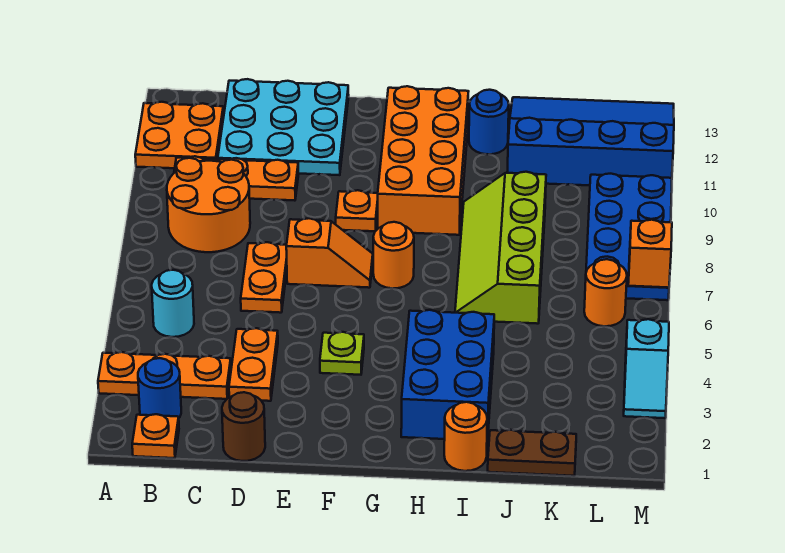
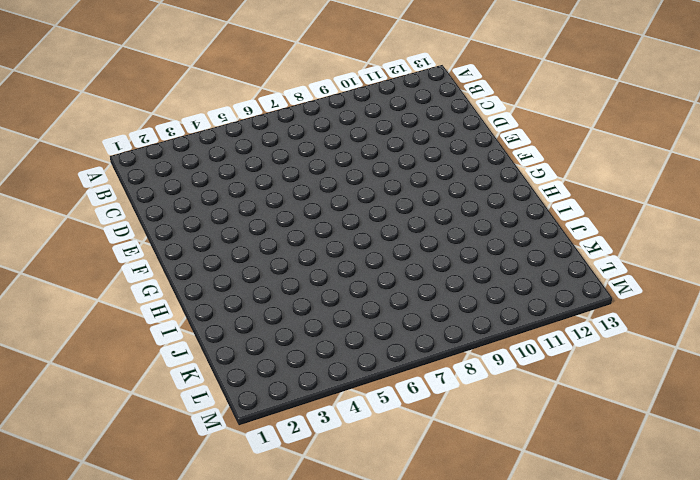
none -> orange plate A3:C3 level 1
none -> orange plate A11:B12 level 1
none -> orange plate B1 level 1

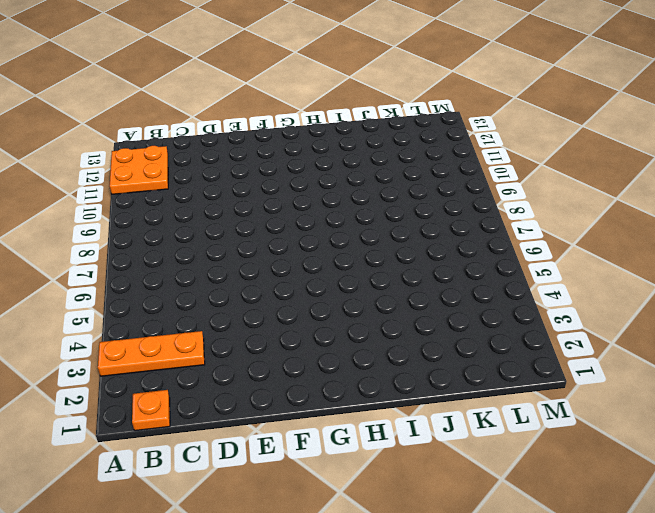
none -> blue round brick B2 level 1
none -> cyan round brick B5 level 1
none -> orange round brick B8:C9 level 1

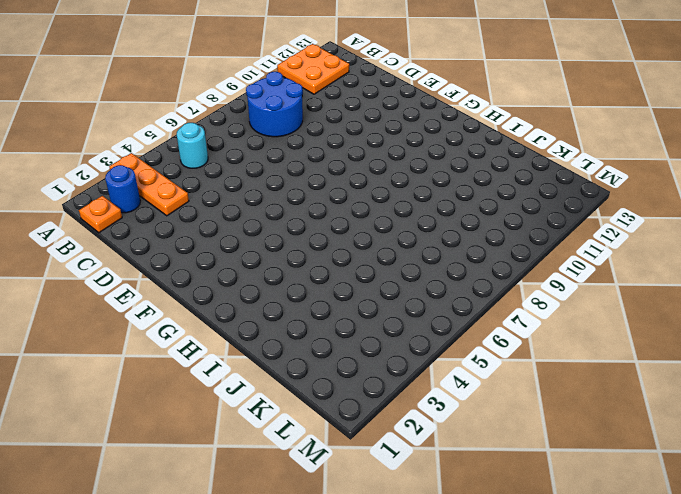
blue round brick B8:C9 level 1 -> orange round brick B8:C9 level 1
none -> orange plate B10:D10 level 1
none -> cyan plate C11:E13 level 1
none -> brown round brick D1 level 1

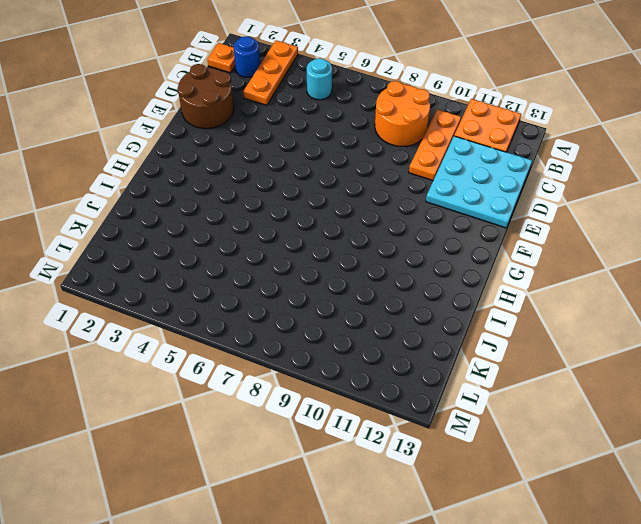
brown round brick D1:E2 level 1 -> brown round brick D1 level 1
none -> orange plate D3:D4 level 1
none -> orange plate D6:D7 level 1
none -> orange slope E7:F7 level 1 top E

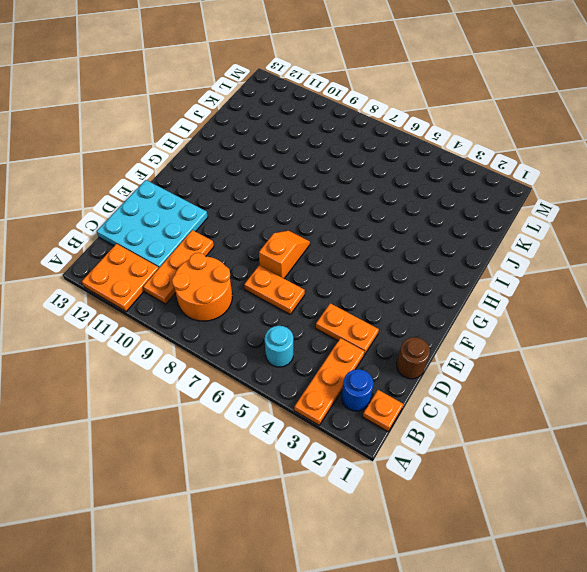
none -> lime plate F4 level 1
none -> orange plate F9 level 1
none -> orange round brick G7 level 1

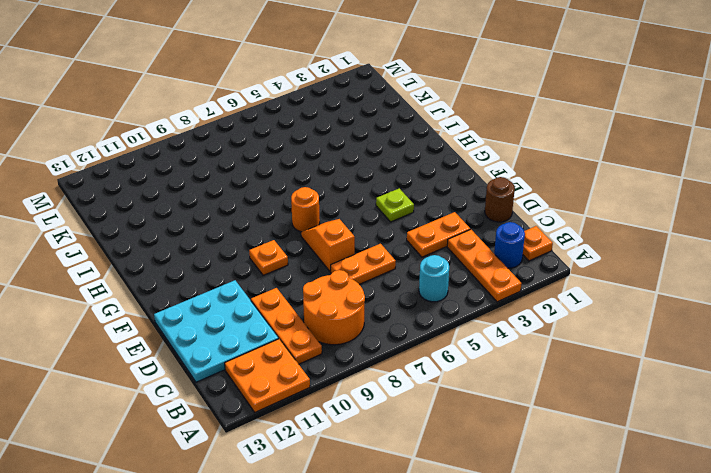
none -> orange brick G9:H12 level 1
none -> blue brick H2:I4 level 1
none -> orange round brick I1 level 1

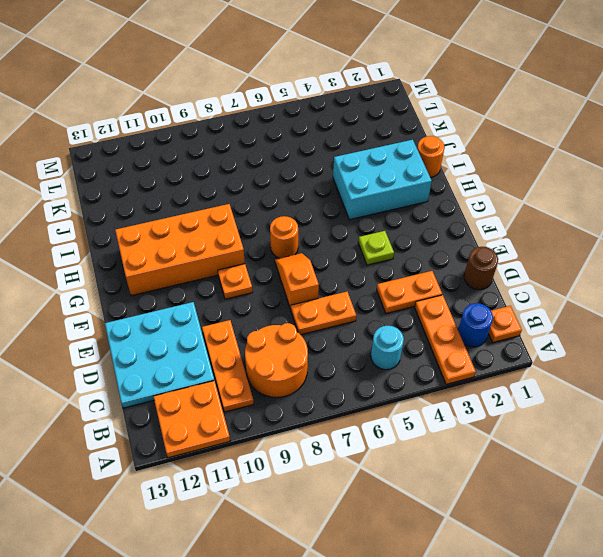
cyan brick H2:I4 level 1 -> blue brick H2:I4 level 1
none -> lime slope I6:J9 level 1 top J
none -> blue round brick I12 level 1
none -> brown plate J1:K1 level 1

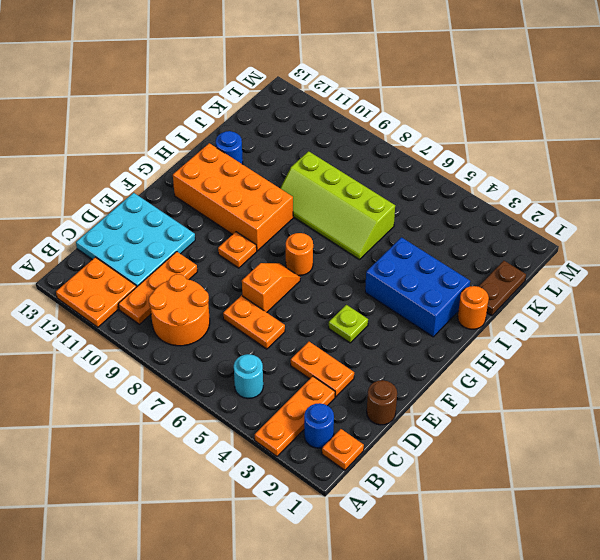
none -> blue slope J11:M13 level 1 top 11
none -> orange round brick L6 level 1
none -> blue plate L7:M10 level 1

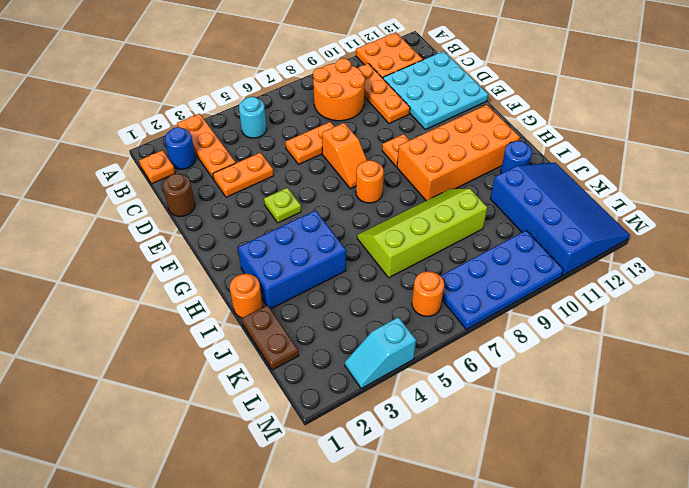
none -> orange brick M7 level 2

